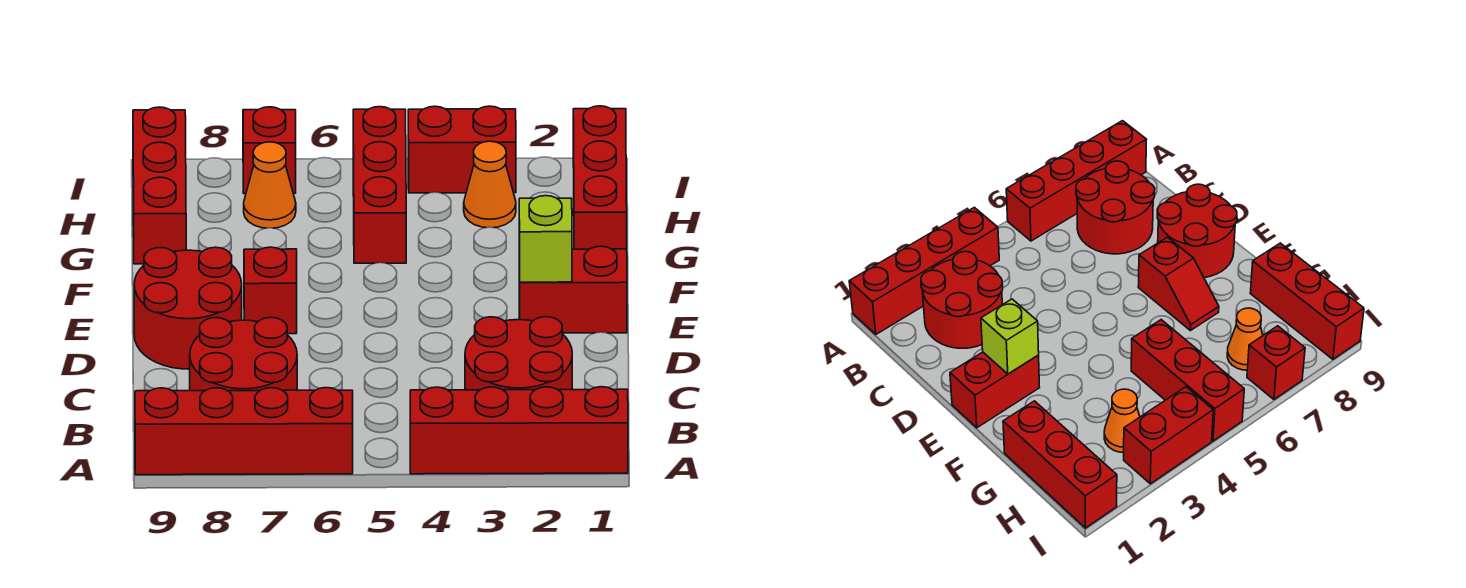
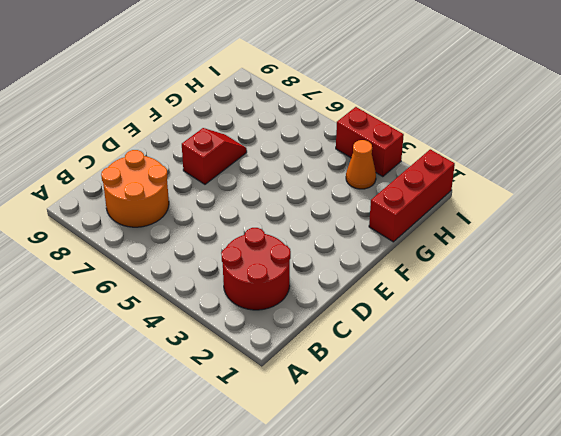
orange round brick B7:C8 level 1 -> red round brick B7:C8 level 1
none -> red brick A1:A4 level 1
none -> red brick A6:A9 level 1
none -> red round brick D8:E9 level 1

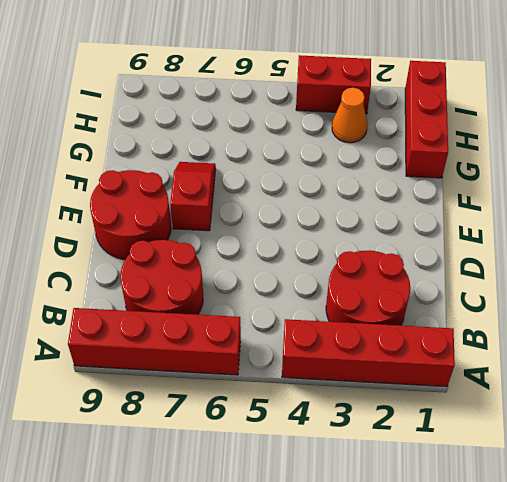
none -> red brick E1:E2 level 1
none -> red brick G5:I5 level 1
none -> red brick G9:I9 level 1

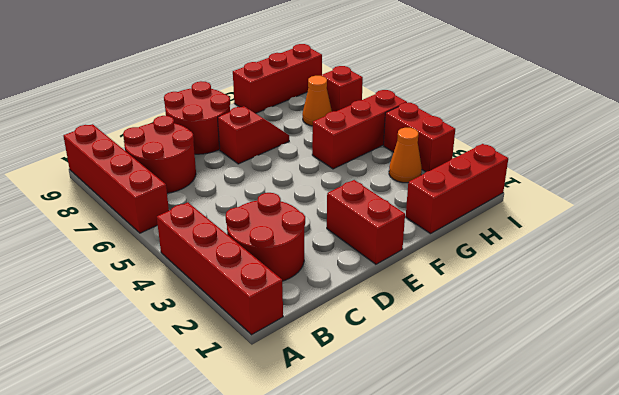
none -> lime brick E2 level 2

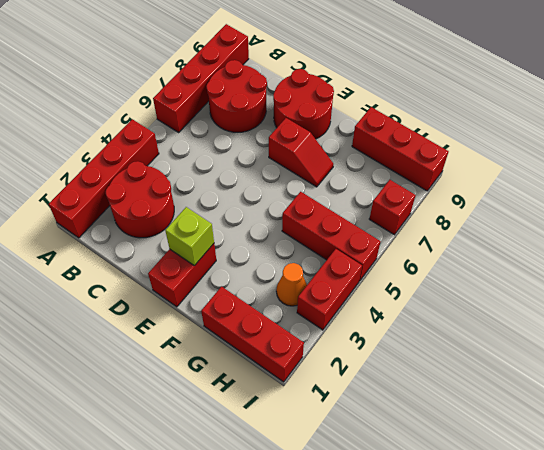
none -> orange cone H7 level 1

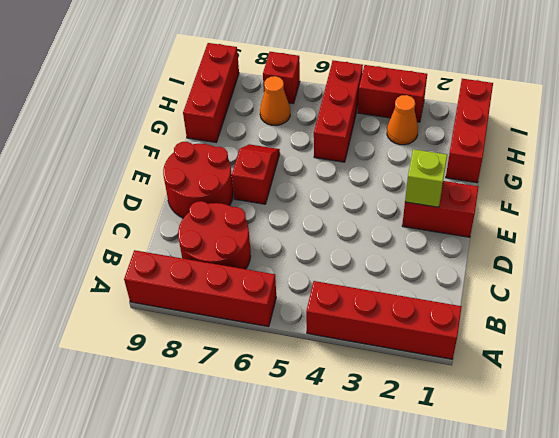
none -> red round brick B2:C3 level 1

